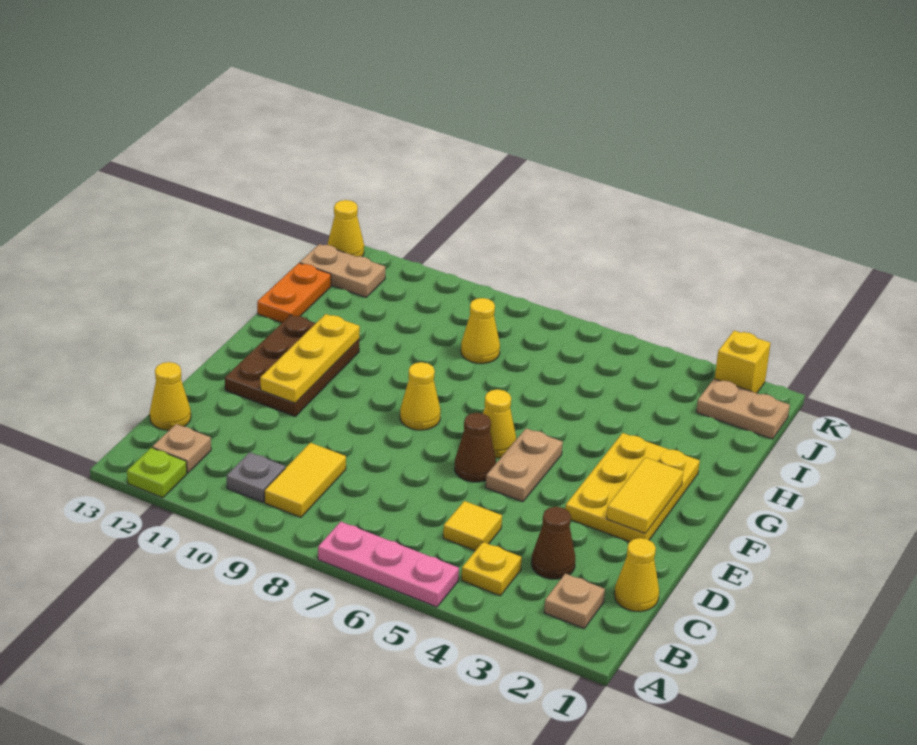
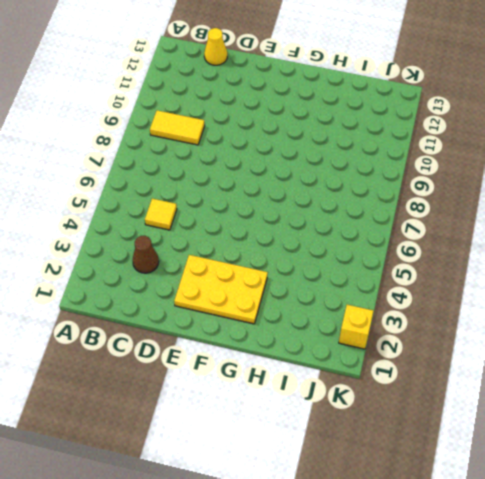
none -> pink plate A5:A7 level 1
none -> lime plate A12 level 1
none -> tan plate B2 level 1

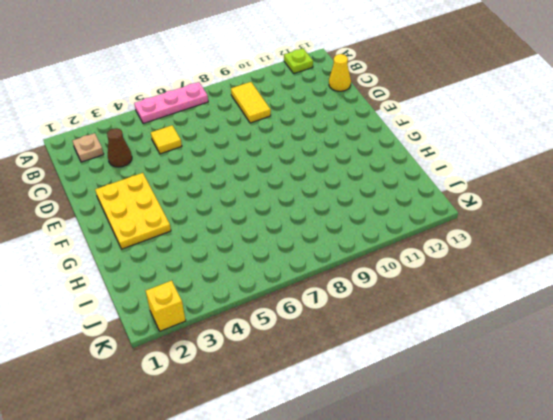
none -> yellow plate B4 level 1
none -> grey plate B10 level 1
none -> tan plate B12 level 1

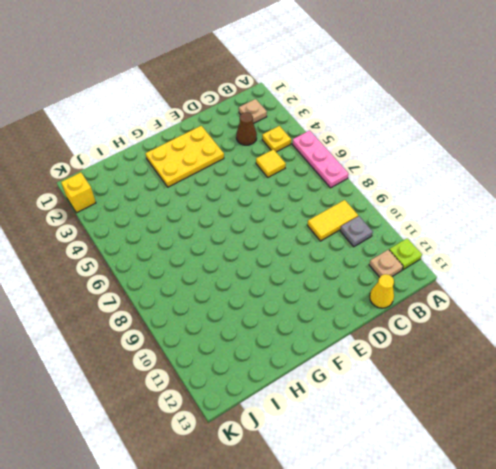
none -> yellow cone C1 level 1
none -> tan plate E5:F5 level 1
none -> brown cone E6 level 1

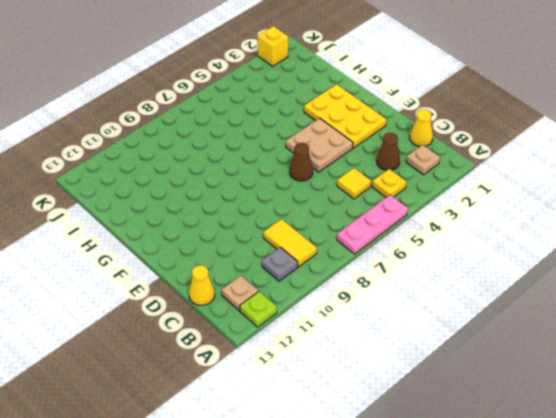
tan plate E4:F5 level 1 -> tan plate E5:F5 level 1
none -> brown plate E11:G12 level 1
none -> yellow cone F6 level 1
none -> yellow cone F8 level 1

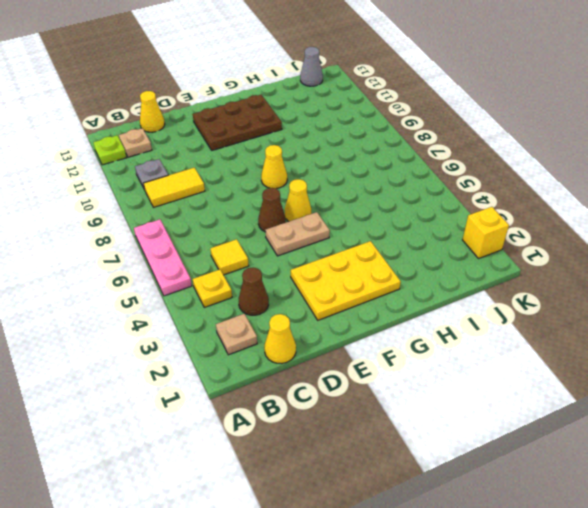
grey cone J13 level 1 -> tan plate J12:J13 level 1
none -> orange plate H13:I13 level 1
none -> yellow cone I8 level 1
none -> tan plate J1:J2 level 1

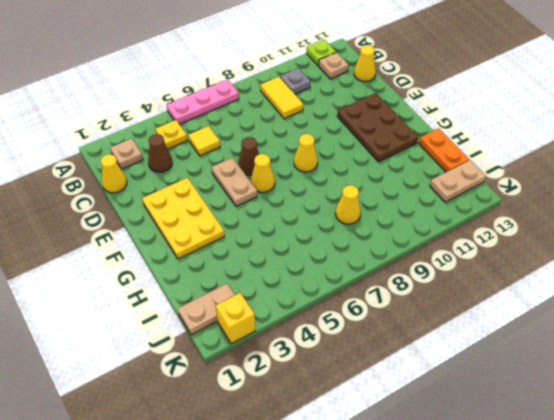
none -> yellow cone K13 level 1
none -> yellow tile E2:F2 level 2
none -> yellow plate E11:G11 level 2

